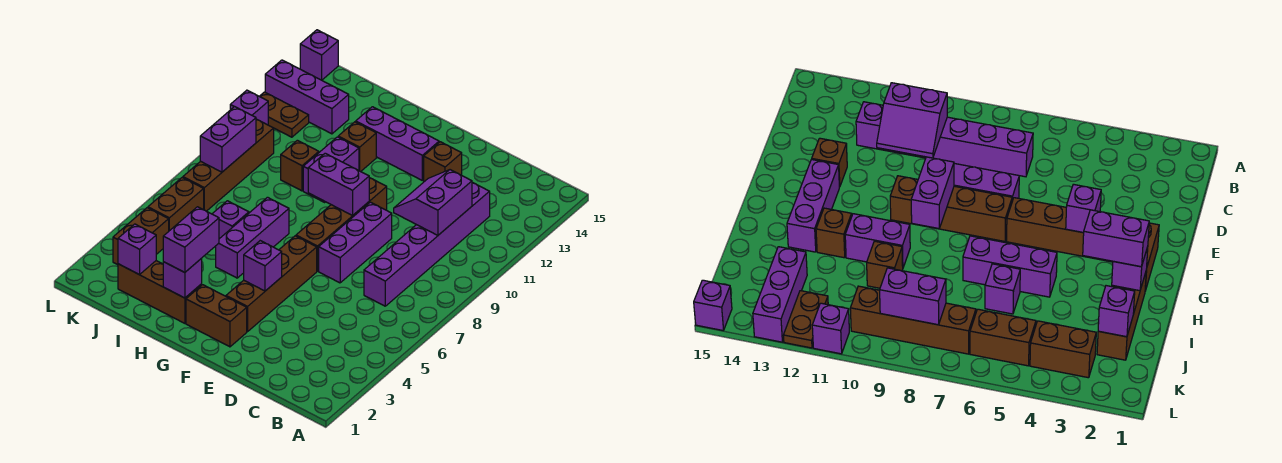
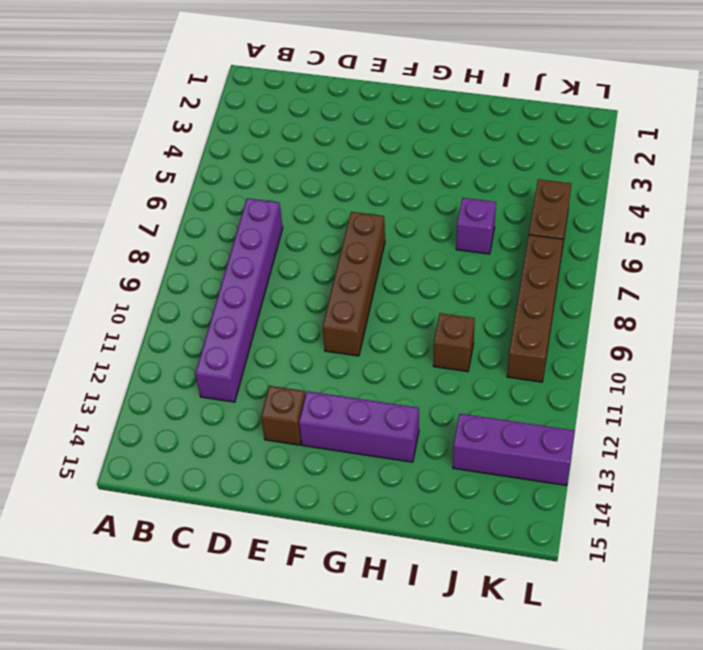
none -> purple brick E7:E9 level 1
none -> brown brick F2:G2 level 1
none -> brown brick F3:F6 level 1

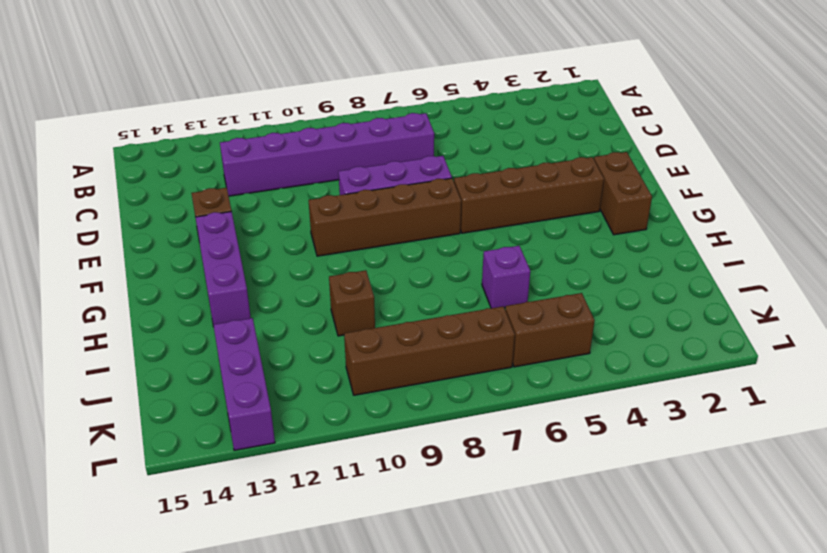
none -> brown brick H2:J2 level 1
none -> purple brick H5:H7 level 1
none -> purple brick H10:H11 level 1

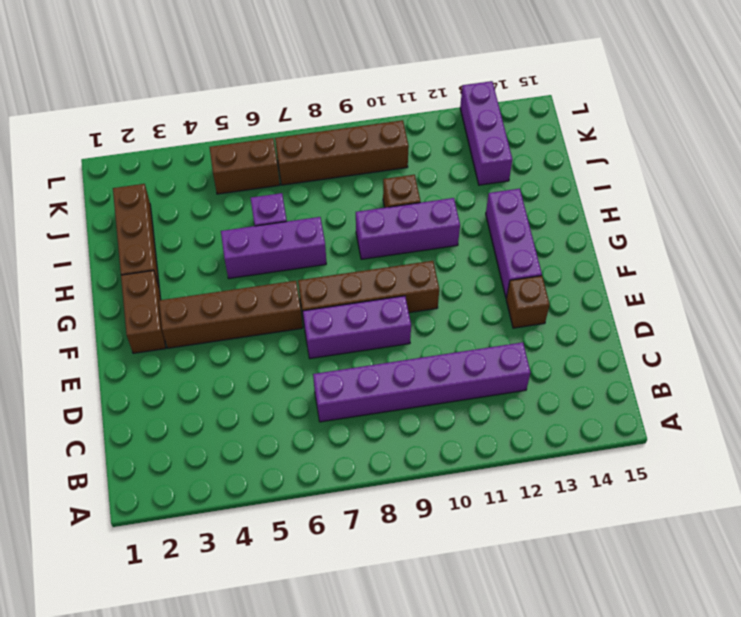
purple brick H9:H11 level 1 -> purple brick H10:H11 level 1
none -> brown brick H12 level 1
none -> brown brick K3:K4 level 1
none -> brown plate K12:L12 level 1

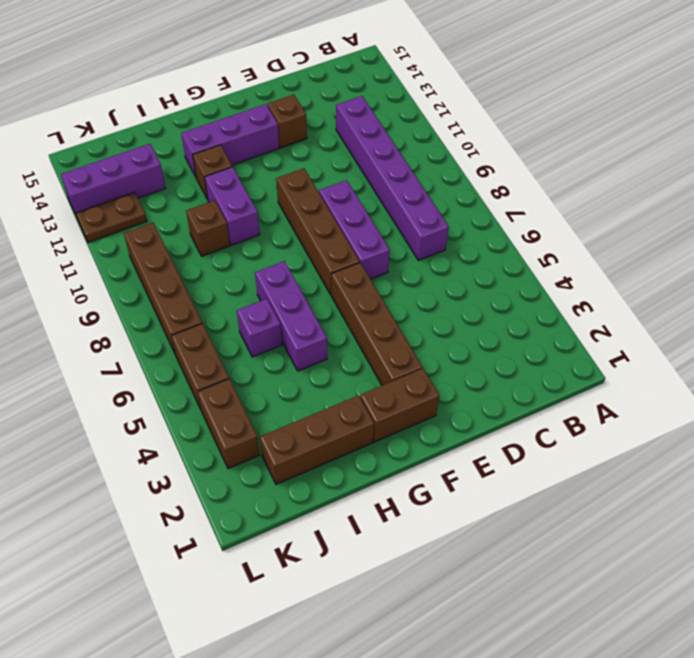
none -> purple brick L11 level 1
none -> purple brick L15 level 1
none -> purple slope C10:D11 level 2 top C

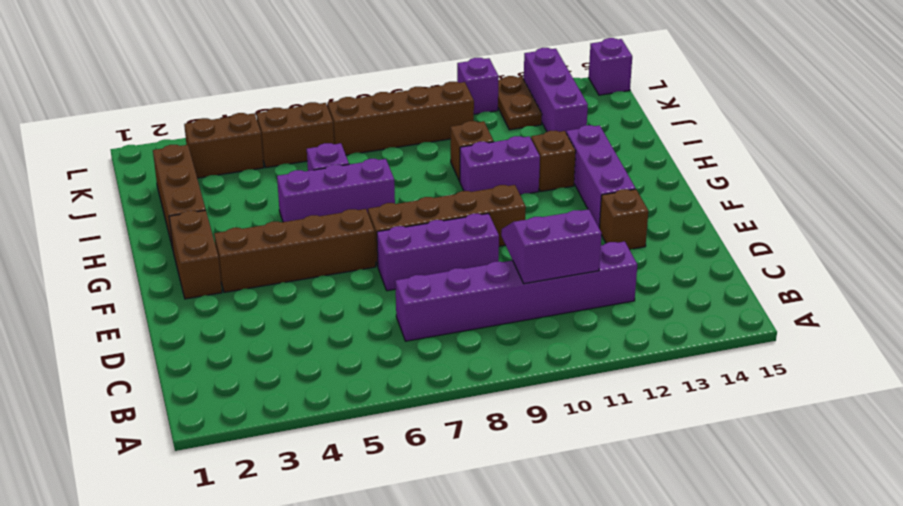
none -> purple brick F4 level 2
none -> purple brick F9:G9 level 2
none -> purple brick H2 level 2

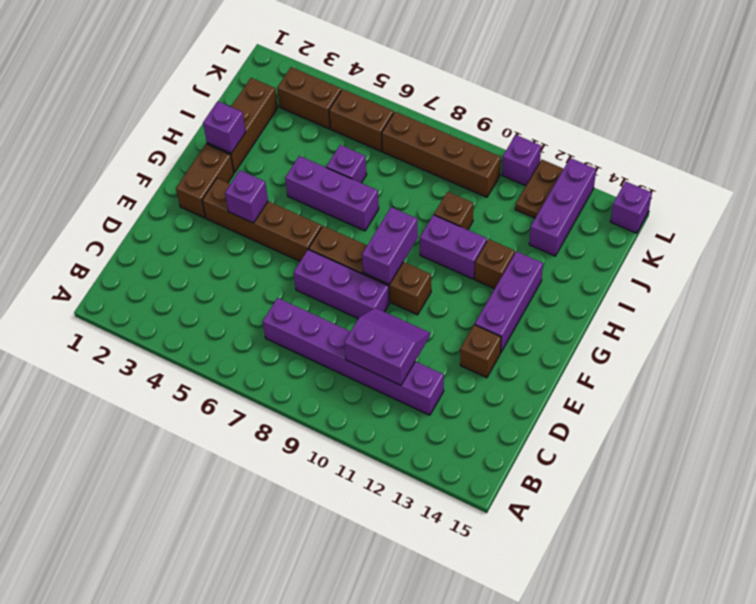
none -> purple brick J2 level 2
none -> purple brick K8:K9 level 2
none -> purple brick H2:H3 level 3

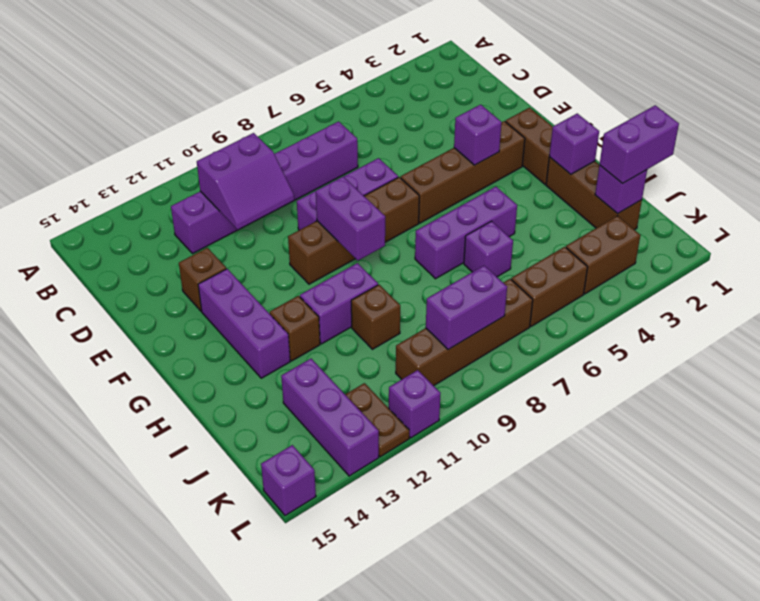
purple brick J1:J2 level 3 -> purple brick H2:H3 level 3

